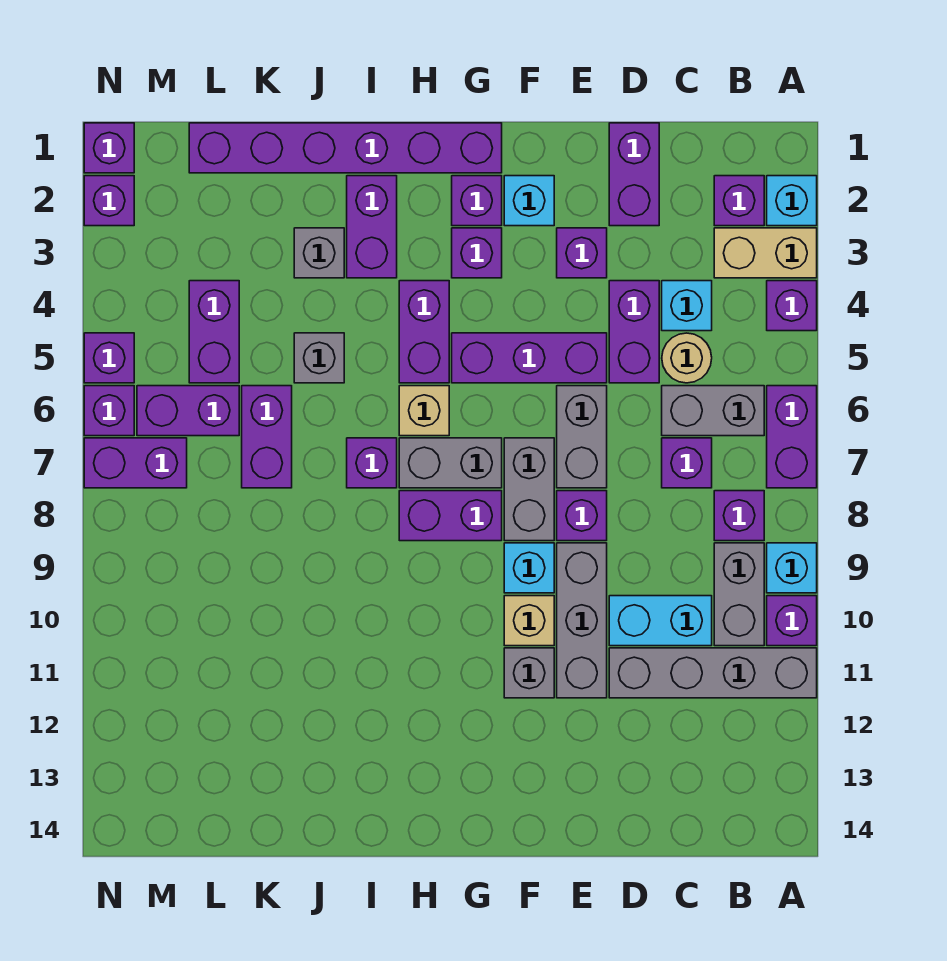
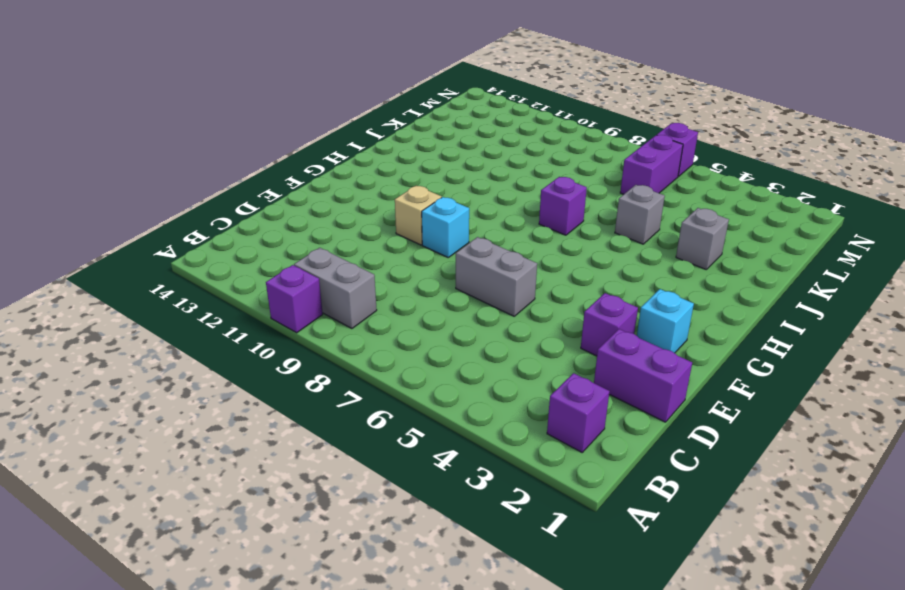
none -> cyan brick A2 level 1
none -> tan brick A3:B3 level 1
none -> purple brick A4 level 1
none -> purple brick A6:A7 level 1

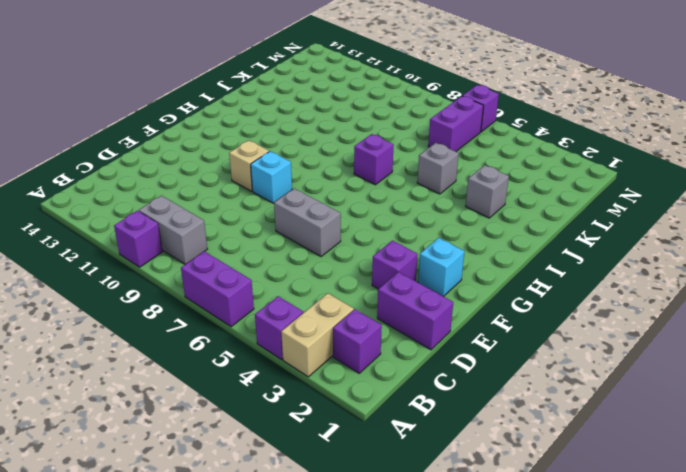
none -> cyan brick A2 level 1
none -> cyan brick A9 level 1
none -> grey brick A11:D11 level 1
none -> grey brick B6:C6 level 1

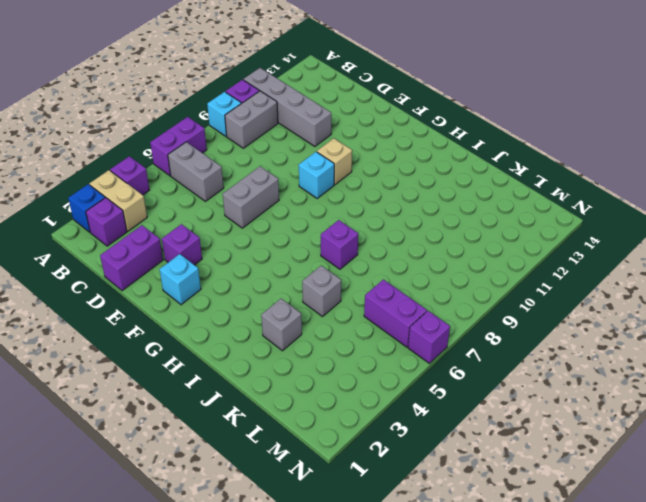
blue brick A2 level 1 -> cyan brick A2 level 1
none -> purple brick B8 level 1
none -> cyan brick C4 level 1
none -> tan round brick C5 level 1
none -> purple brick C7 level 1

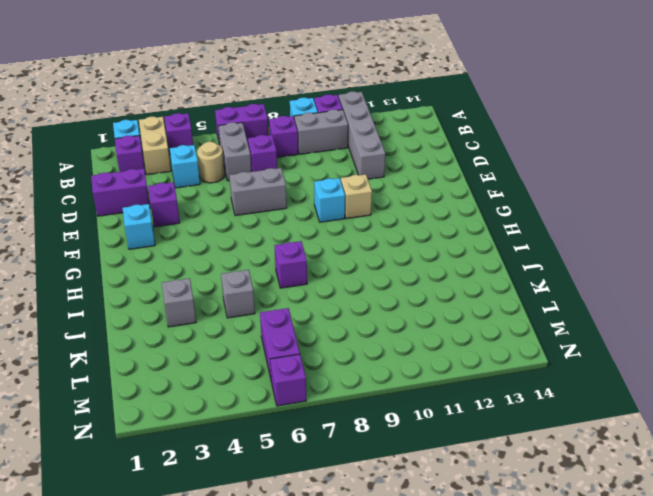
none -> cyan brick C10:D10 level 1
none -> purple brick D4:D5 level 1
none -> purple brick E5:G5 level 1
none -> purple brick E8 level 1

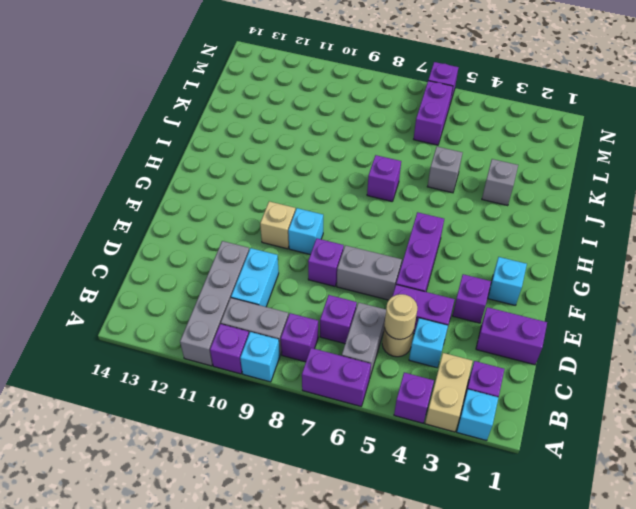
tan round brick C5 level 2 -> none
none -> grey brick E9:E11 level 1
none -> grey brick F7:F8 level 1
none -> grey brick F11 level 1
none -> purple brick G1:L1 level 1

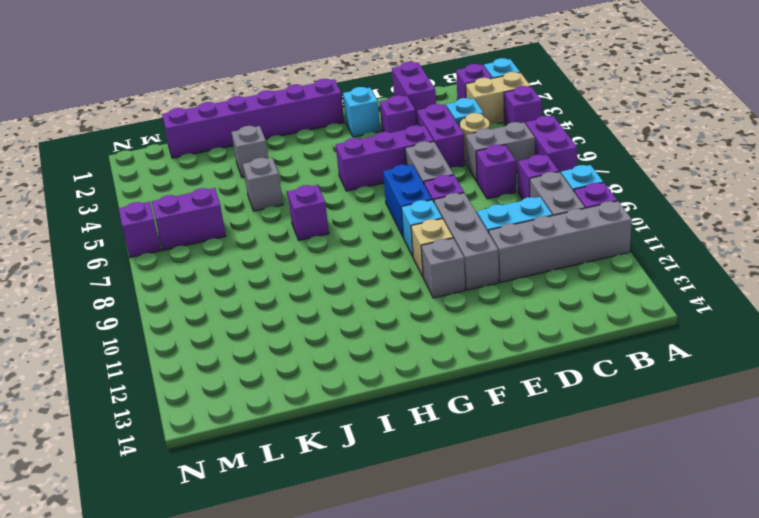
blue brick F7:F8 level 1 -> grey brick F7:F8 level 1
none -> purple brick G2 level 1
none -> purple brick G3 level 1
none -> grey brick G7:H7 level 1
none -> purple brick G8:H8 level 1

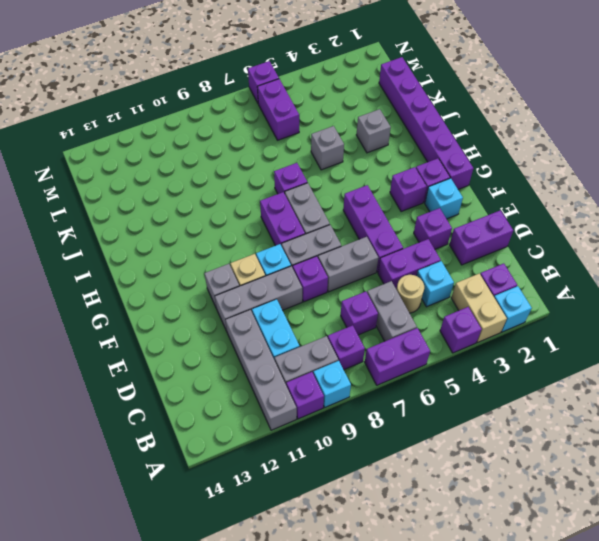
none -> purple brick H4:H5 level 1
none -> tan brick H6 level 1
none -> purple brick I2:I3 level 1
none -> purple brick K6:K7 level 1

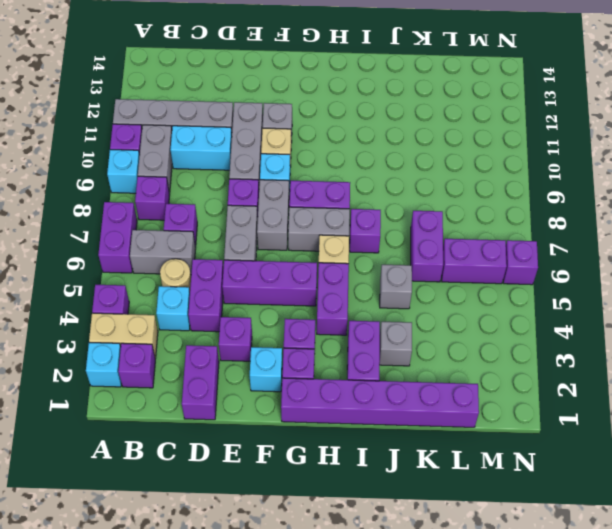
none -> purple brick L4:L5 level 1
none -> purple brick M7:N7 level 1
none -> purple brick N1 level 1
none -> purple brick N2 level 1

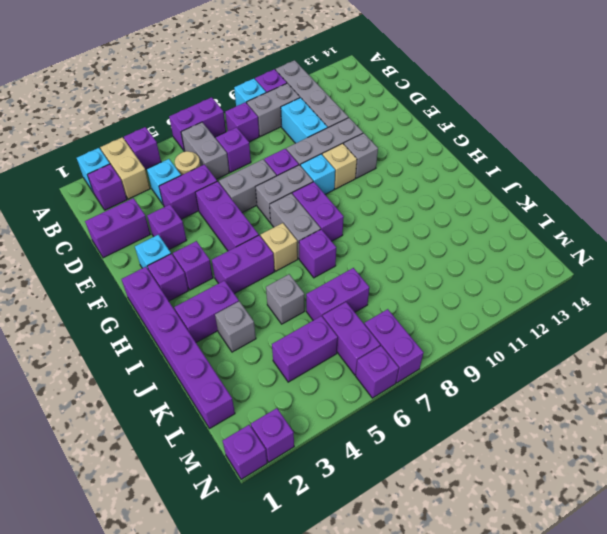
none -> purple brick N5 level 1

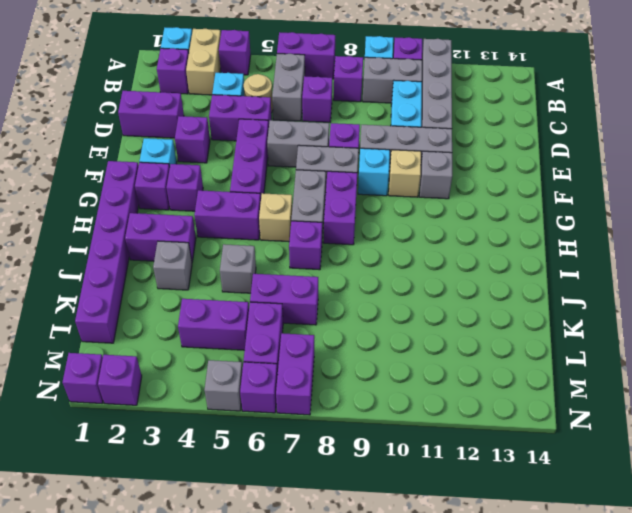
grey brick N5 level 1 -> purple brick N5 level 1

